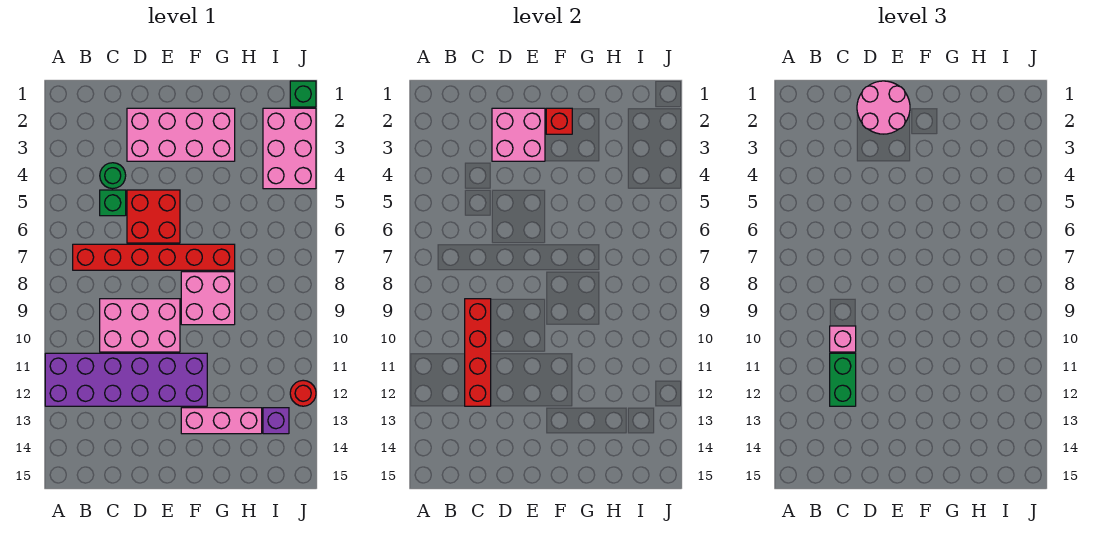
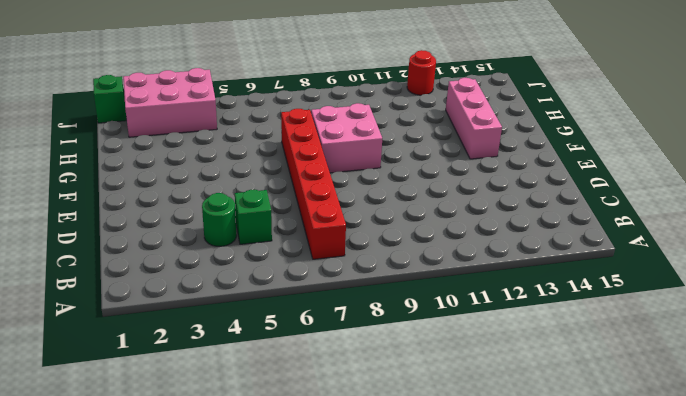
none -> purple brick A11:F12 level 1
none -> pink brick C9:E10 level 1
none -> pink brick D2:G3 level 1

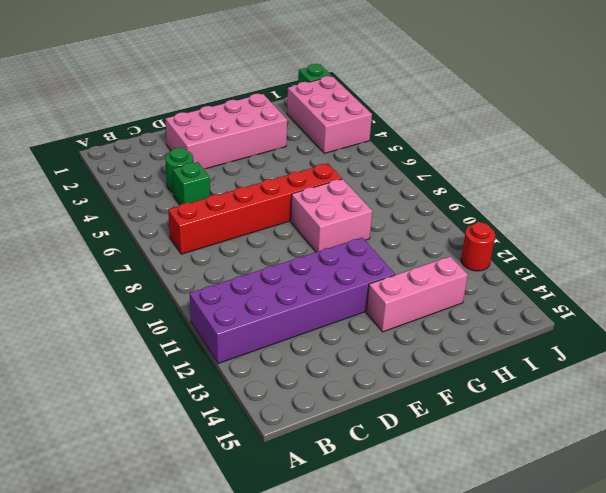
none -> pink brick C9:E10 level 1
none -> red brick D5:E6 level 1
none -> purple brick I13 level 1

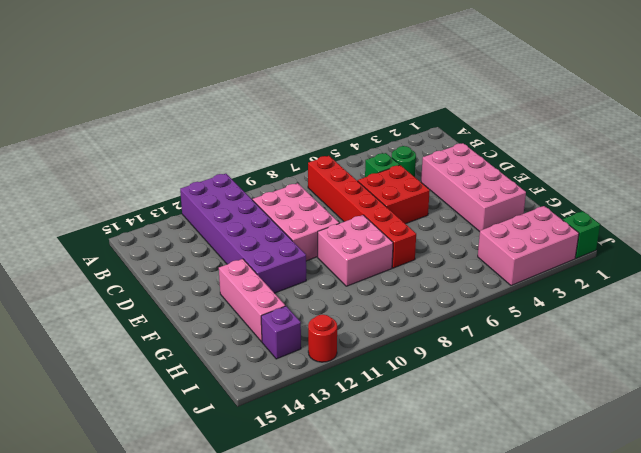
none -> red brick C9:C12 level 2
none -> pink brick D2:E3 level 2
none -> red brick F2 level 2

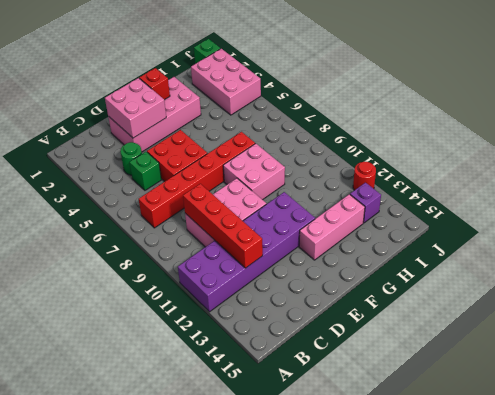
none -> pink brick C10 level 3
none -> green brick C11:C12 level 3
none -> pink round brick D1:E2 level 3

